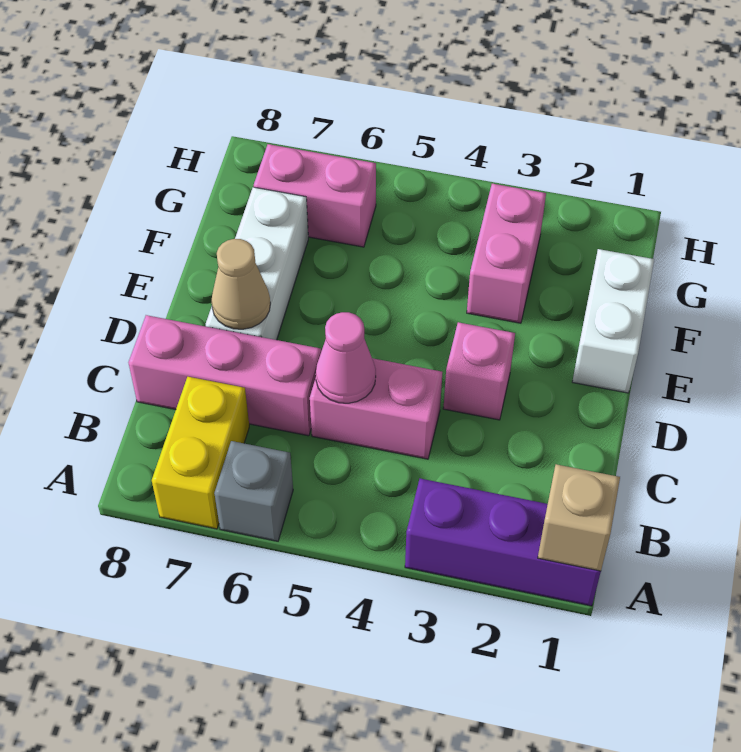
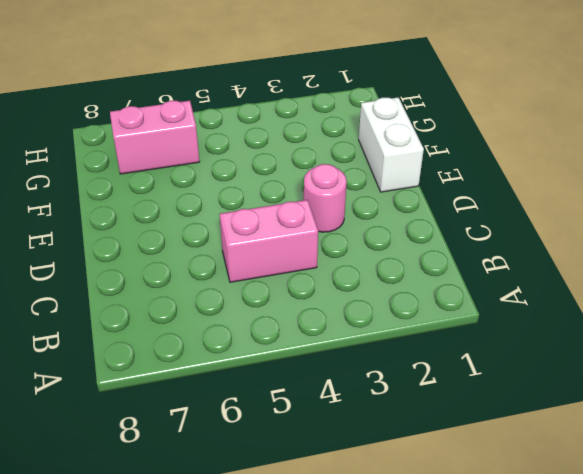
pink round brick D3 level 1 -> pink brick D3 level 1
none -> purple brick A1:A3 level 1
none -> grey brick A6 level 1
none -> yellow brick A7:B7 level 1

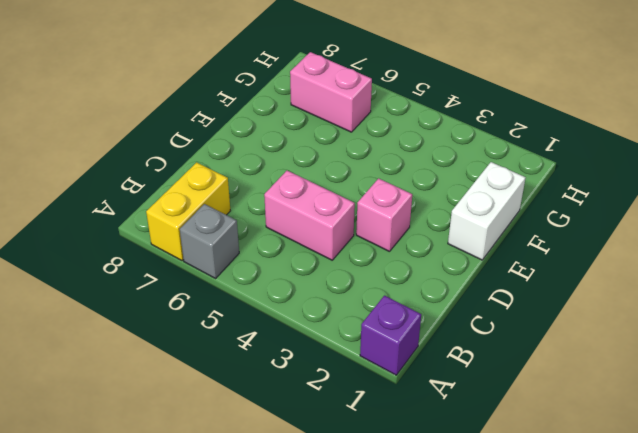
purple brick A1 level 1 -> purple brick A1:A3 level 1
none -> pink brick C6:C8 level 1
none -> white brick D7:F7 level 1
none -> pink brick F3:G3 level 1

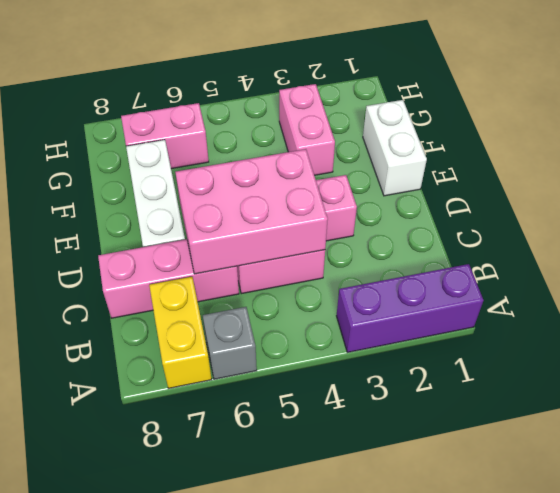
pink brick C4:D6 level 2 -> pink cone C5 level 2
none -> tan brick A1 level 2
none -> tan cone D7 level 2

